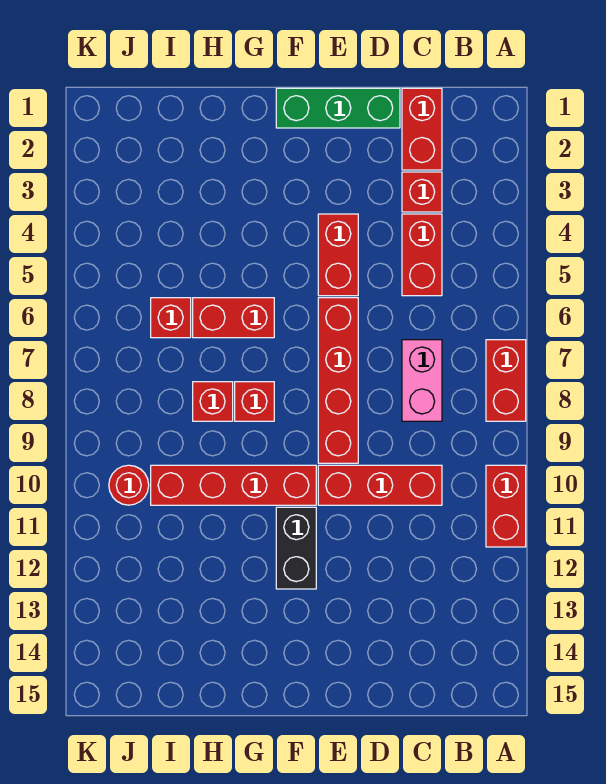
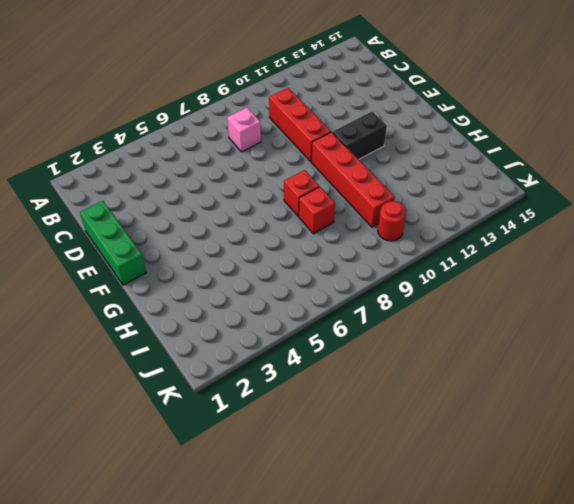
pink brick C8 level 1 -> pink brick C7:C8 level 1
none -> red brick A7:A8 level 1
none -> red brick A10:A11 level 1
none -> red brick C1:C2 level 1

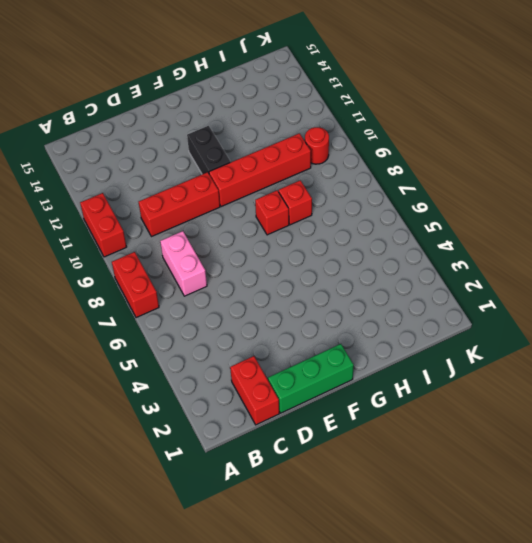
none -> red brick C3 level 1
none -> red brick C4:C5 level 1
none -> red brick E4:E5 level 1

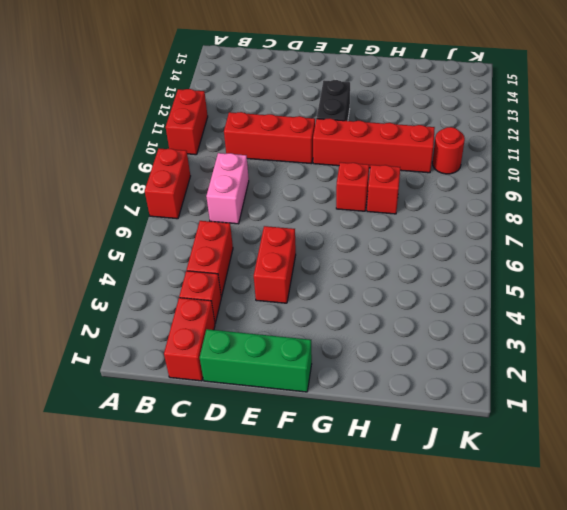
none -> red brick E6:E9 level 1
none -> red brick G6:H6 level 1
none -> red brick I6 level 1

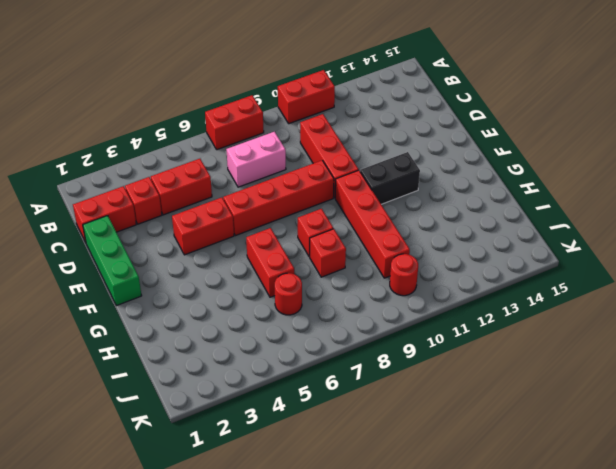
red round brick I6 level 1 -> red brick I6 level 1

